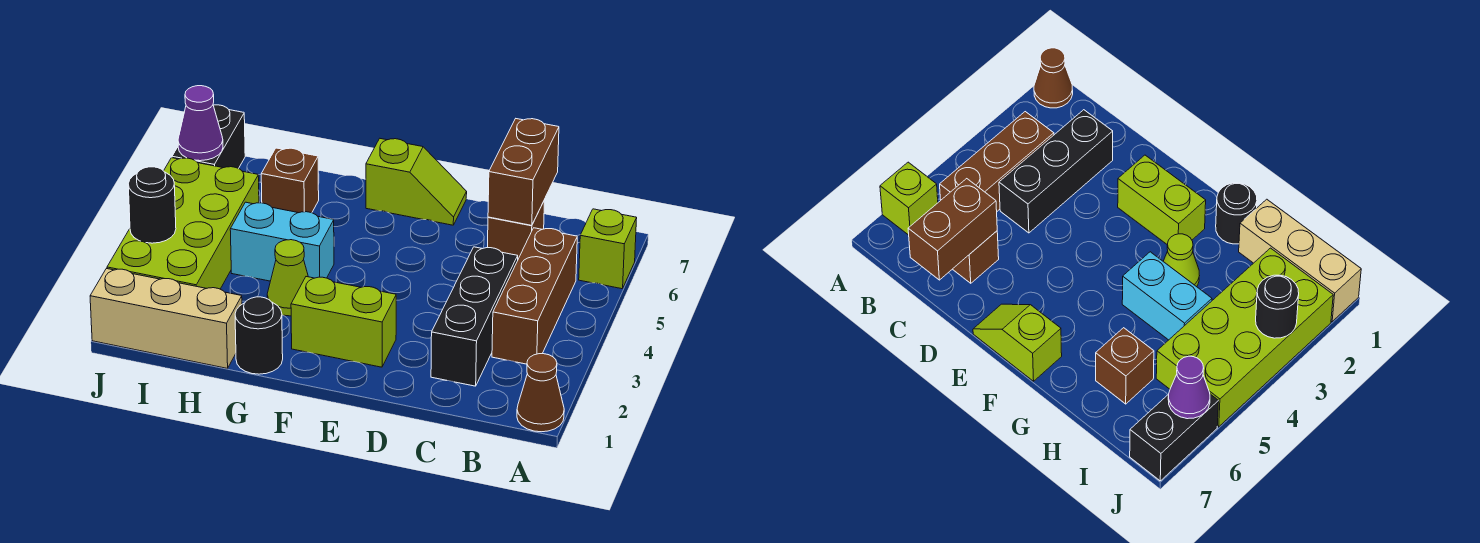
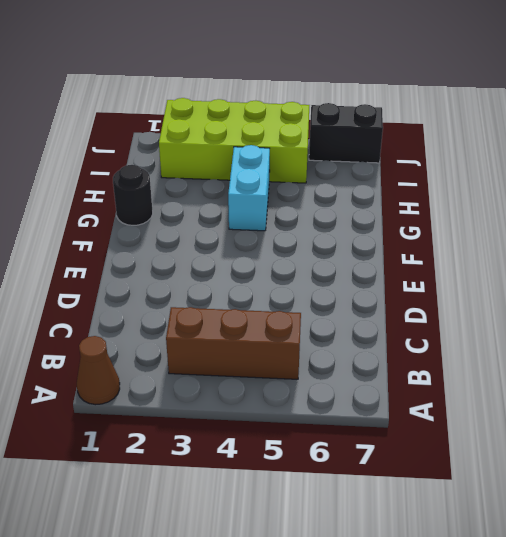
none -> lime brick A6 level 1
none -> black brick C2:C4 level 1
none -> brown brick C6 level 1

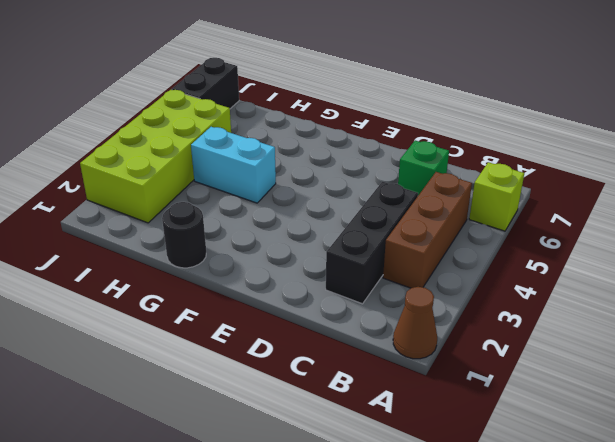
green brick C6 level 1 -> brown brick C6 level 1
none -> lime brick E2:F2 level 1
none -> lime slope E7:F7 level 1 top F
none -> lime cone G3 level 1

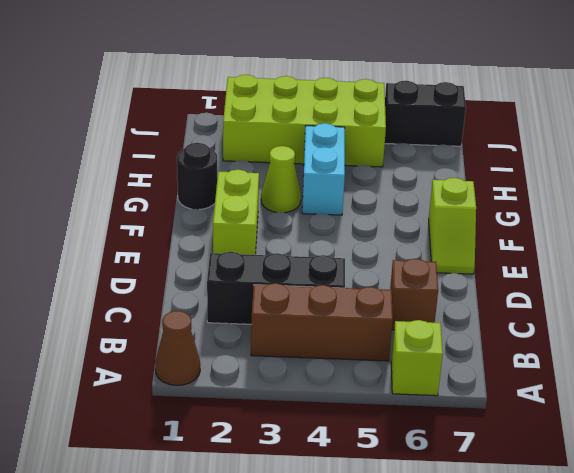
none -> tan brick H1:J1 level 1
none -> brown brick H6 level 1
none -> brown brick C6:C7 level 2

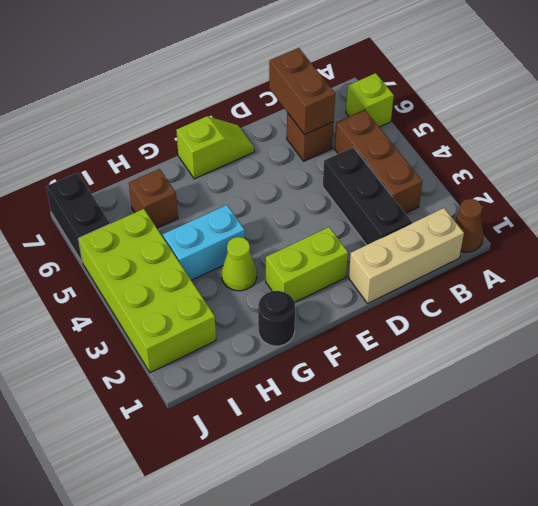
tan brick B1:D1 level 1 -> tan brick H1:J1 level 1
none -> black round brick J3 level 2
none -> purple cone J6 level 2

